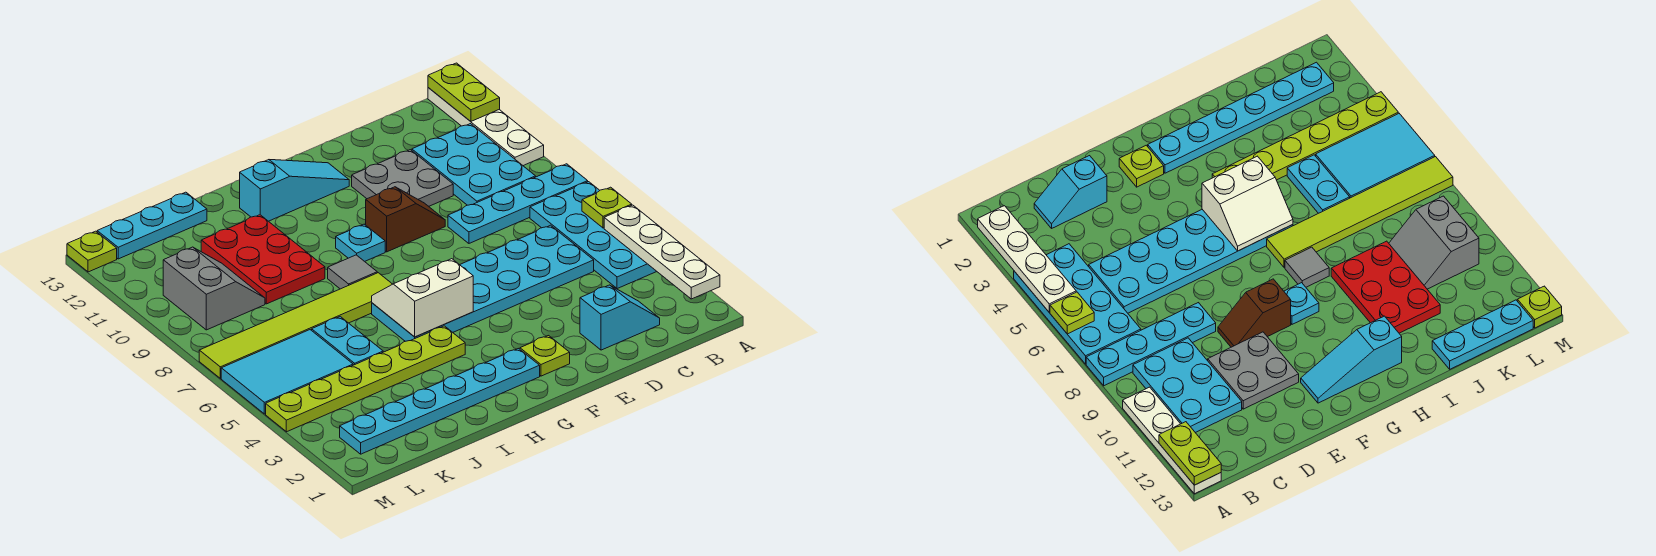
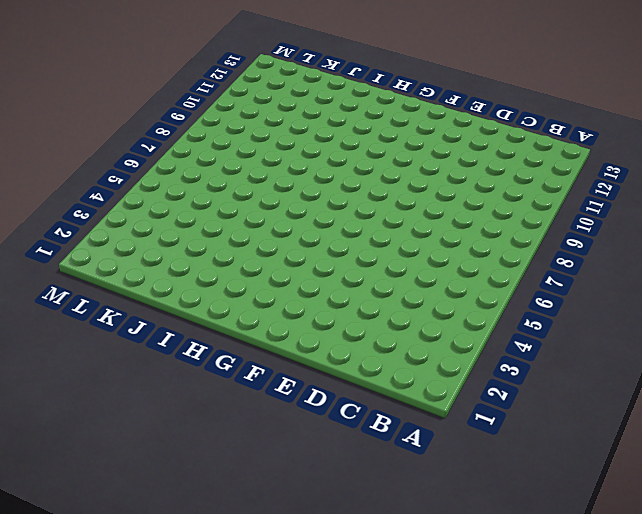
none -> cyan plate A4:B7 level 1
none -> cyan plate A8:D8 level 1
none -> white plate A10:A13 level 1

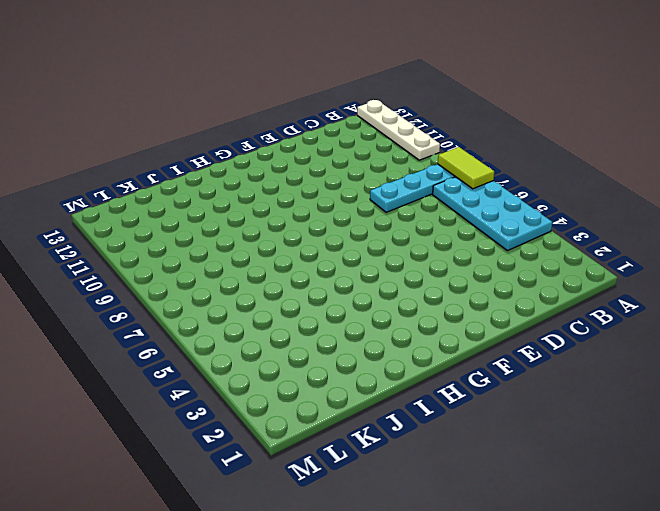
lime tile A7:A8 level 2 -> none
none -> cyan plate B9:C11 level 1
none -> cyan slope C2:D2 level 1 top D
none -> cyan plate C5:H6 level 1

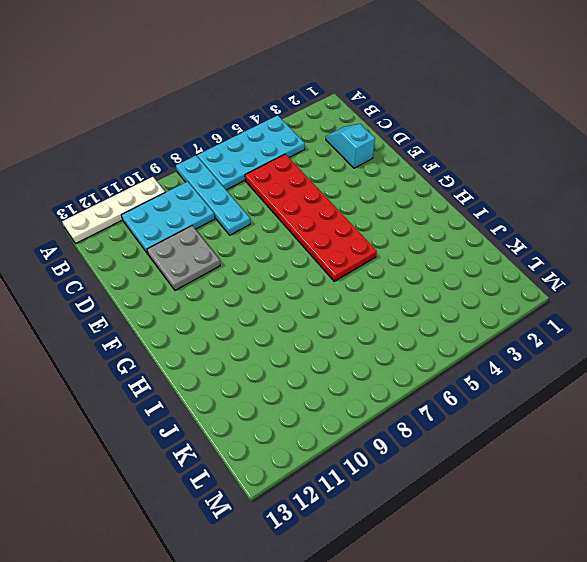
red plate C5:H6 level 1 -> cyan plate C5:H6 level 1
none -> brown slope E9:F9 level 1 top F
none -> lime plate F2 level 1
none -> cyan slope F12:H12 level 1 top H

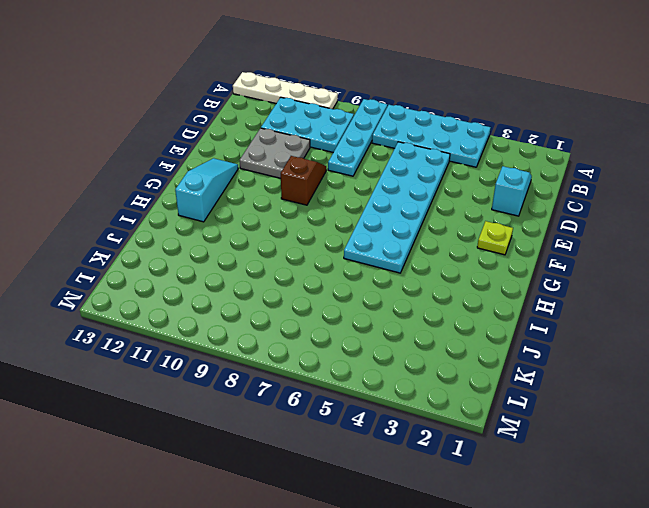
none -> cyan plate G2:L2 level 1
none -> cyan plate G9 level 1
none -> lime plate H4:M4 level 1

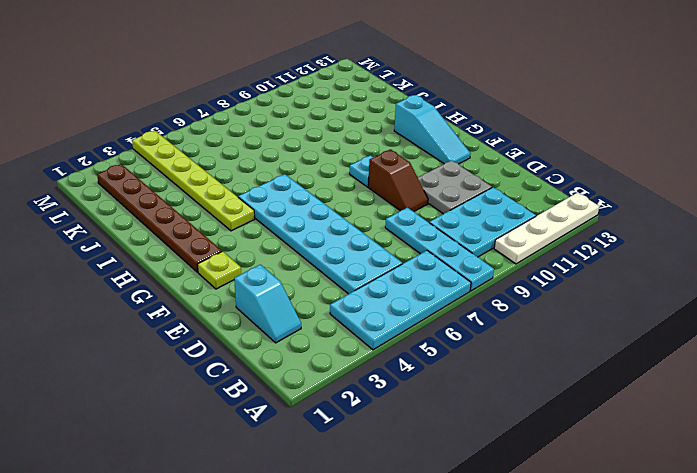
brown plate G2:L2 level 1 -> cyan plate G2:L2 level 1
none -> lime tile H7:M7 level 1
none -> grey tile H8 level 1
none -> red plate I9:J11 level 1

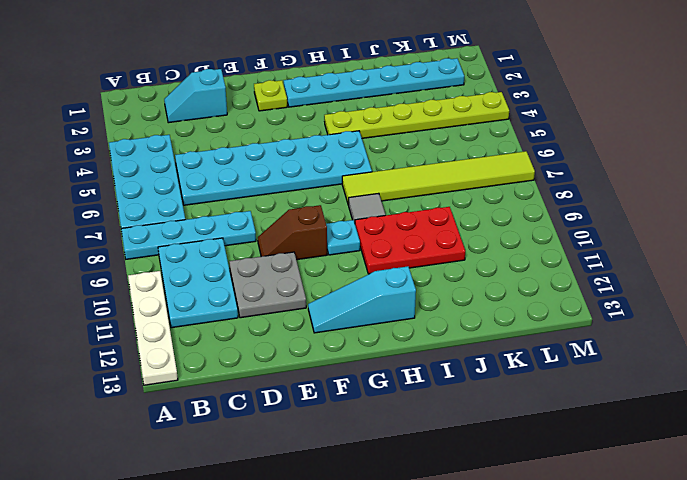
red plate H9:J10 level 1 -> red plate I9:J11 level 1
none -> cyan plate J5:J6 level 1
none -> cyan plate J13:L13 level 1
none -> cyan tile K5:M6 level 1

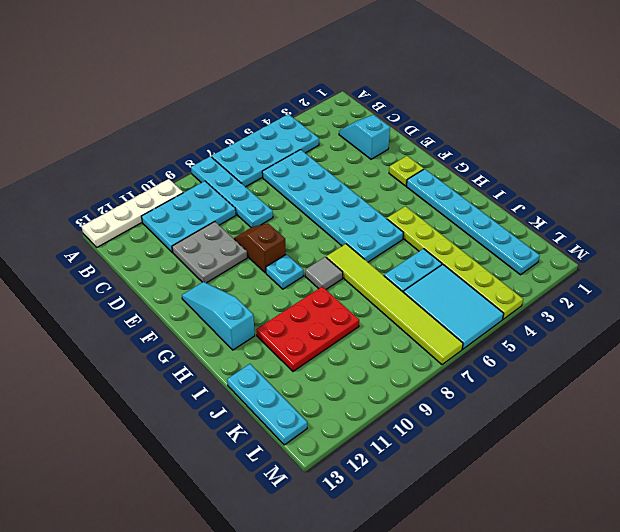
none -> grey slope K9:L10 level 1 top L
none -> lime plate M13 level 1
none -> white plate A2:A5 level 2

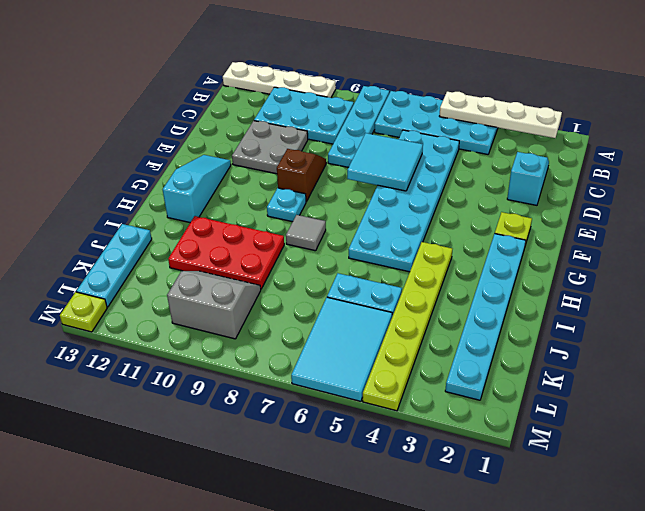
cyan tile D6:E7 level 2 -> none
none -> lime tile H7:M7 level 1
none -> lime plate A6 level 2
none -> lime plate A12:A13 level 2

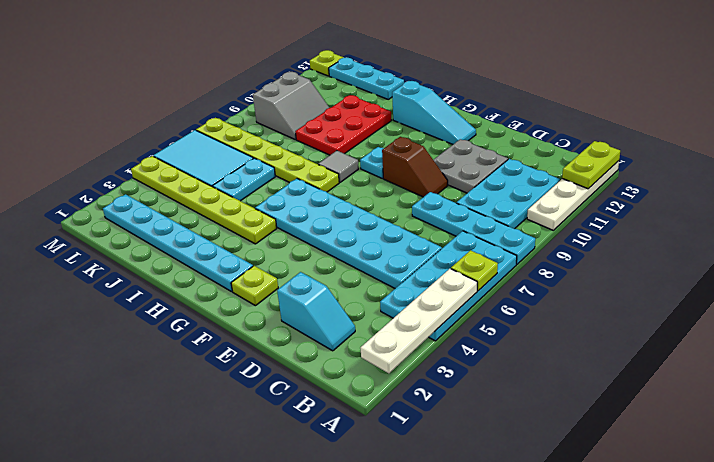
lime plate H7:M7 level 1 -> lime tile H7:M7 level 1
none -> white slope G5:H6 level 2 top 5

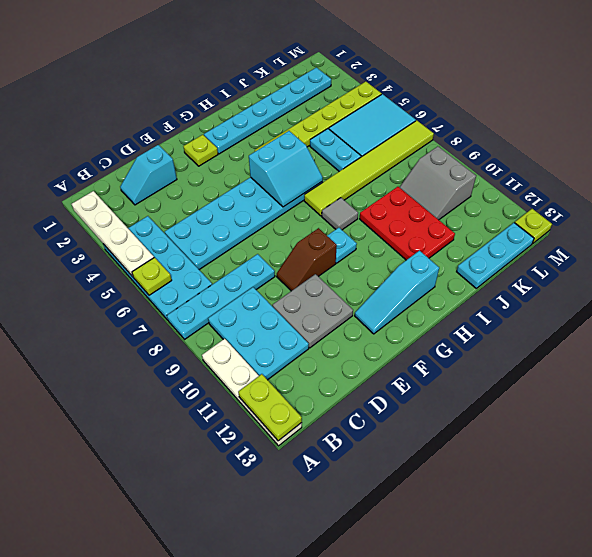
cyan slope G5:H6 level 2 top 5 -> white slope G5:H6 level 2 top 5

